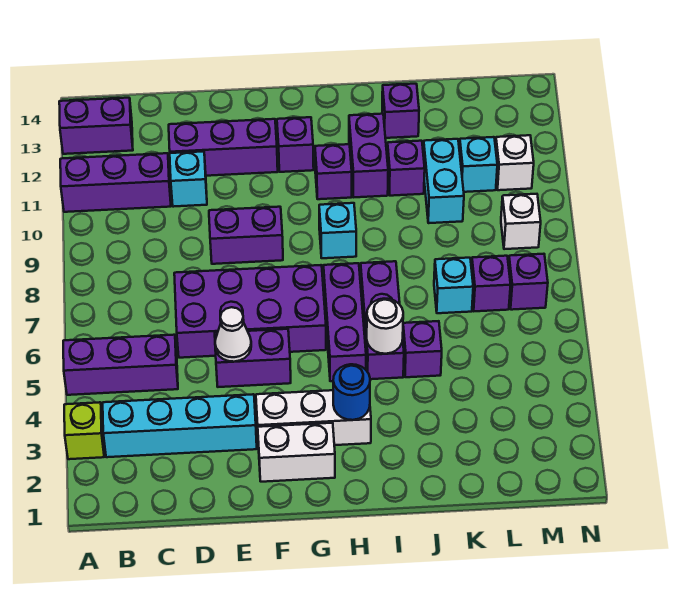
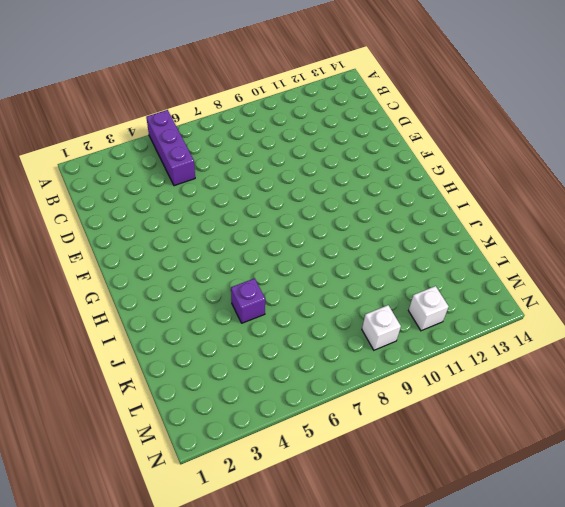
none -> lime brick A3 level 1
none -> purple brick A11:C11 level 1
none -> purple brick A13:B13 level 1
none -> cyan brick B3:E3 level 1

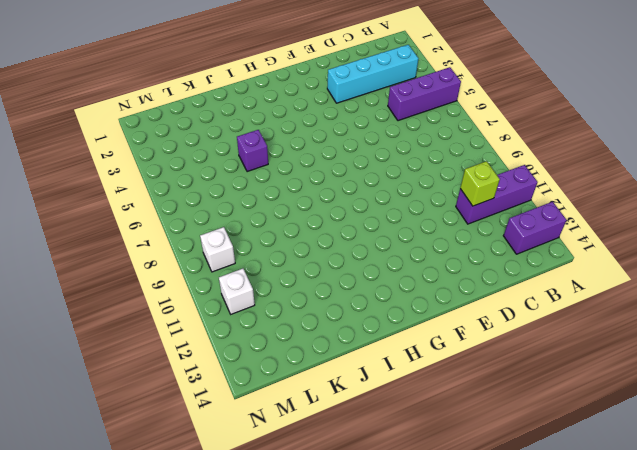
lime brick C11 level 2 -> lime brick A3 level 1
none -> purple brick D6:G7 level 1
none -> cyan brick D11 level 1
none -> purple brick D12:F12 level 1
none -> purple brick E5:F5 level 1

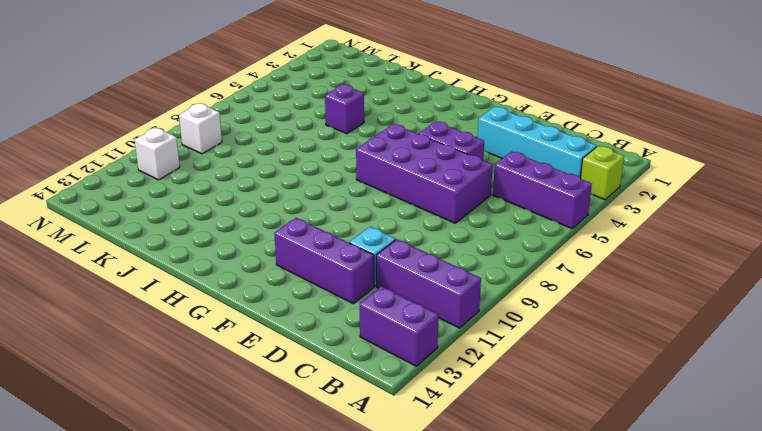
none -> purple brick E9:F9 level 1
none -> white brick F2:G2 level 1
none -> white brick F3:H3 level 1
none -> purple brick G12 level 1

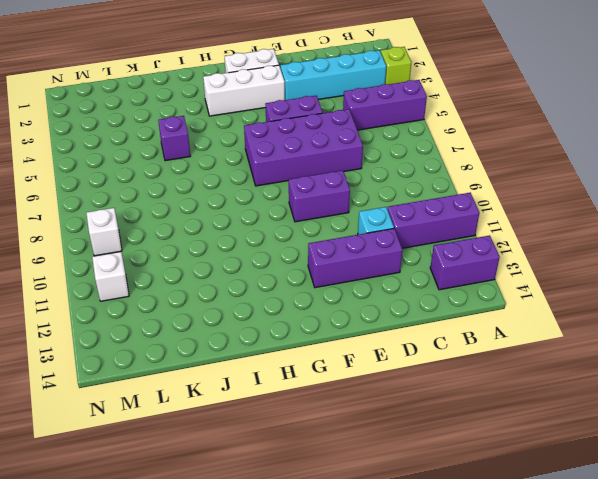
none -> purple brick G12 level 1
none -> purple brick H5:H7 level 1
none -> cyan brick H9 level 1
none -> purple brick H11 level 1

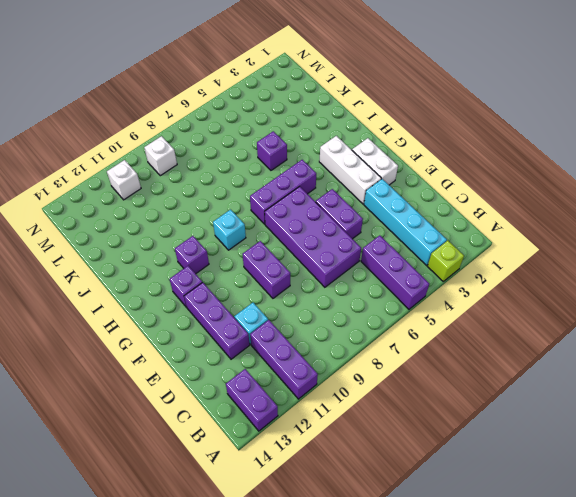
none -> purple brick I5:I7 level 1
none -> purple brick I11:I12 level 1
none -> purple brick J11 level 1
none -> purple brick J13 level 1

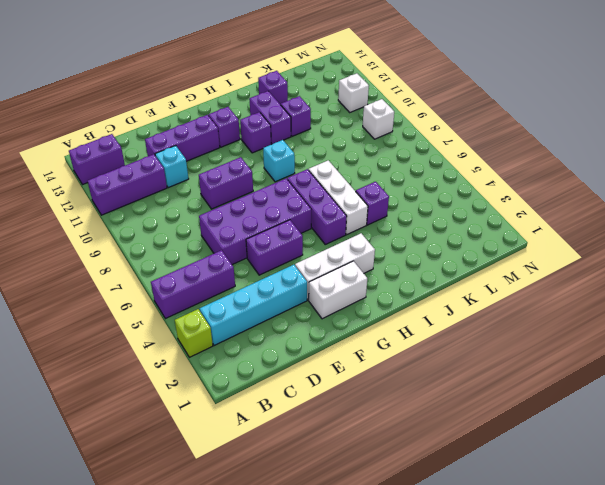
white brick I5:I7 level 1 -> purple brick I5:I7 level 1
none -> cyan brick K7 level 1
none -> cyan brick K10:K11 level 1
none -> purple brick L7 level 1
none -> cyan brick L11 level 1

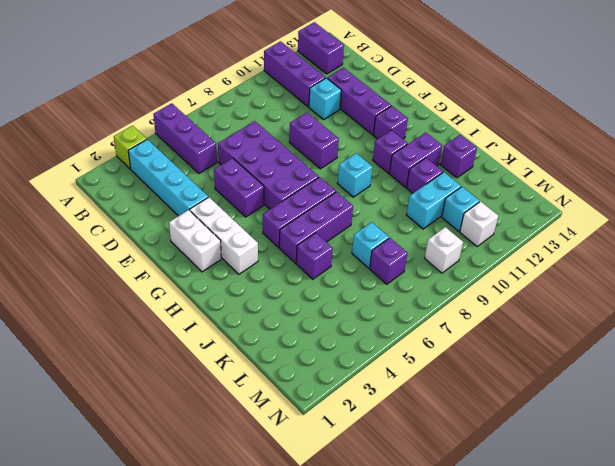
none -> purple brick M7 level 1
none -> white cone E5 level 2
none -> blue round brick H3 level 2
none -> white round brick I5 level 2

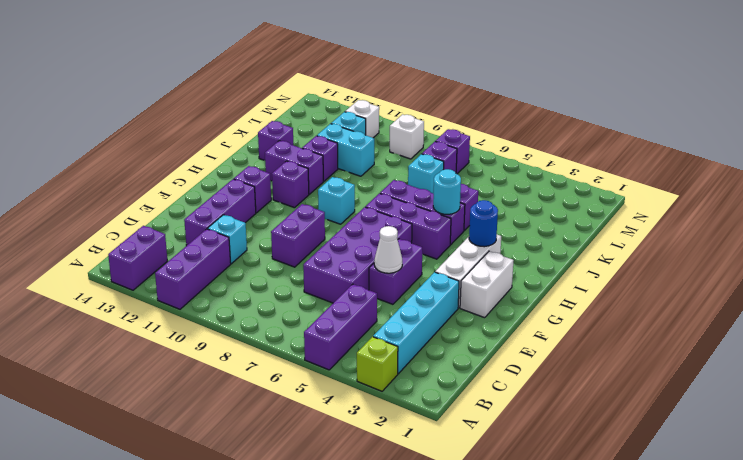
cyan round brick I5 level 2 -> white round brick I5 level 2

